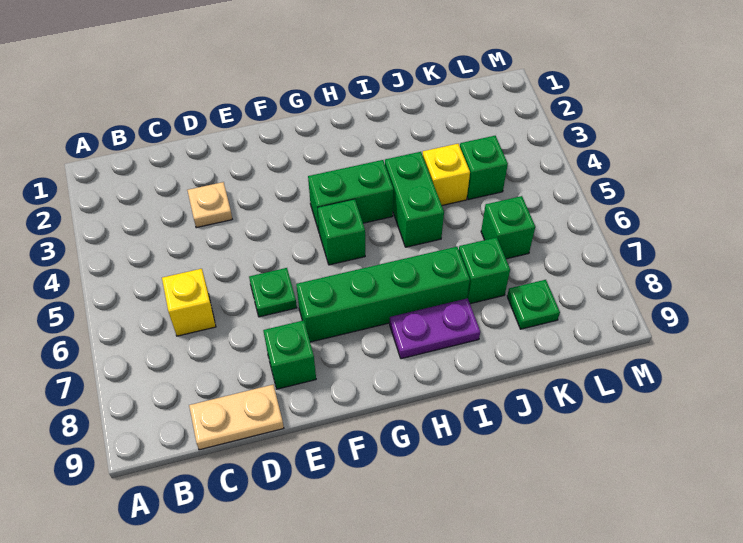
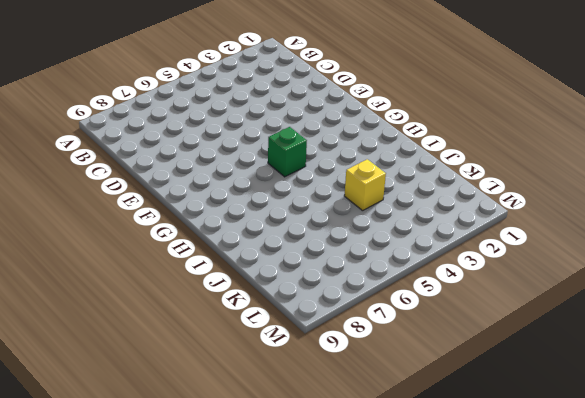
none -> yellow brick C6 level 1
none -> tan plate C9:D9 level 1
none -> tan plate D3 level 1

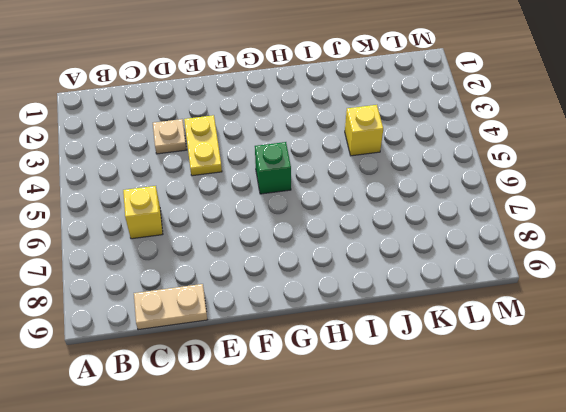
yellow plate E3:E4 level 1 -> none
none -> green plate E6 level 1
none -> green brick E8 level 1
none -> green brick F7:I7 level 1

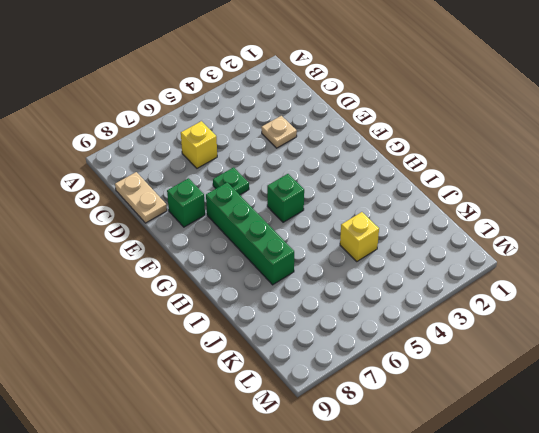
none -> green brick G4:H4 level 1
none -> purple plate H8:I8 level 1
none -> green brick I4:I5 level 1

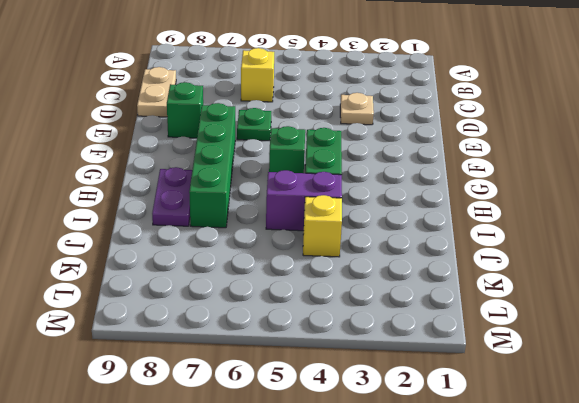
purple brick I4:I5 level 1 -> green brick I4:I5 level 1
none -> green brick J7 level 1
none -> green brick K4 level 1
none -> green brick K6 level 1

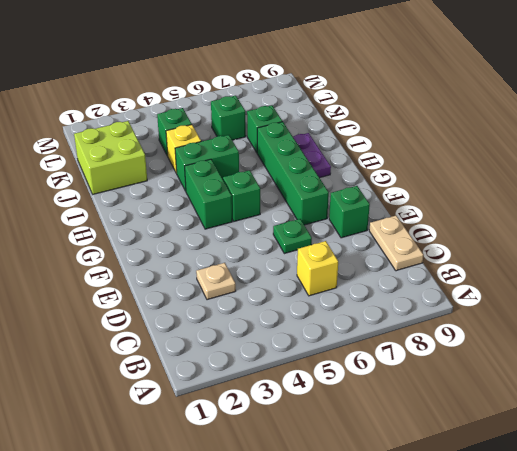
lime brick J1:K2 level 1 -> none
none -> green plate K8 level 1

